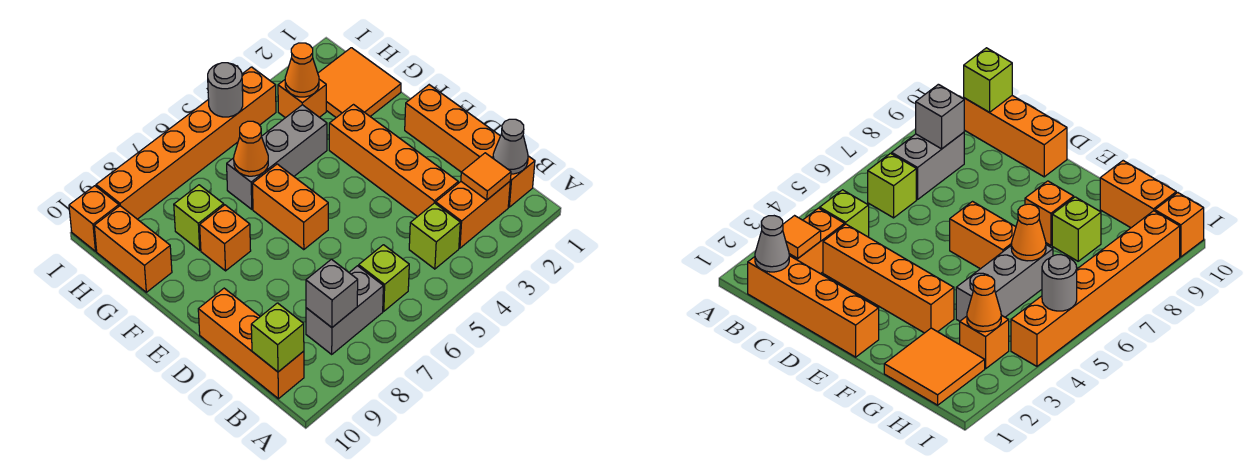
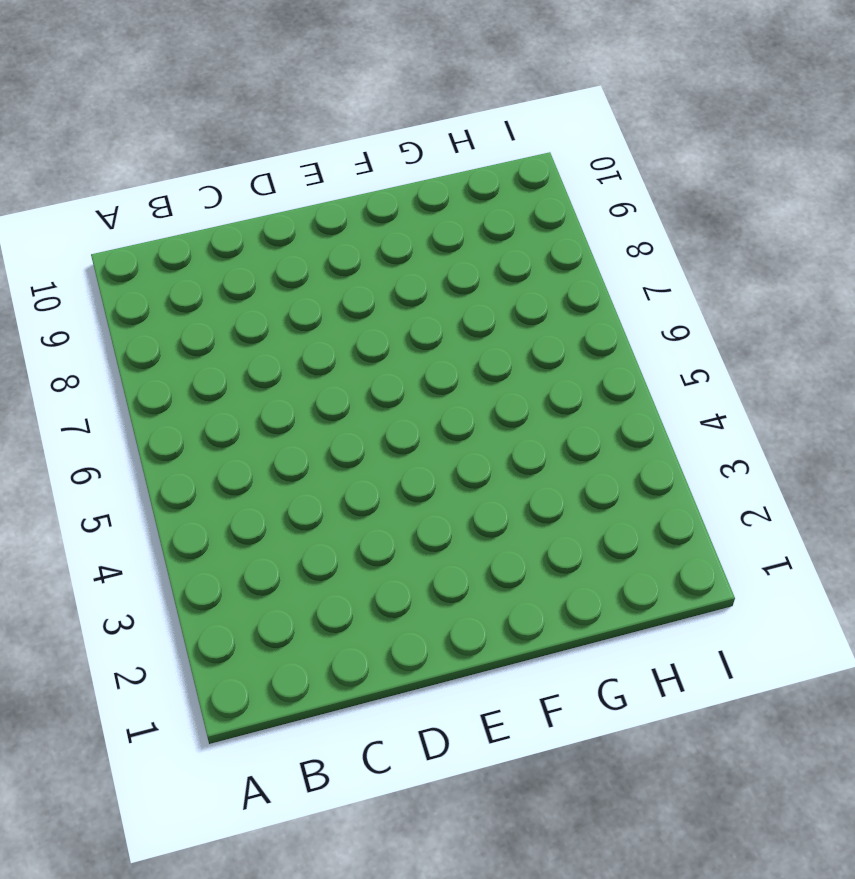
none -> orange brick B1:E1 level 1
none -> orange brick B2:B3 level 1
none -> lime brick B4 level 1

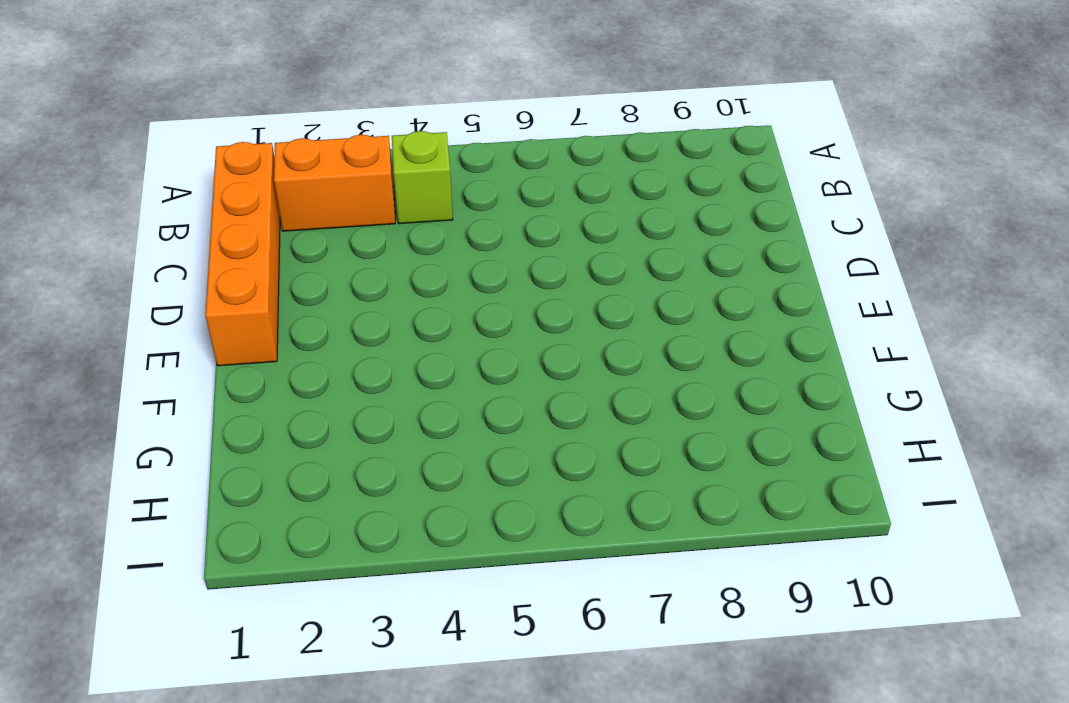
none -> lime brick B6 level 1
none -> grey brick B7:B8 level 1
none -> orange brick B10:D10 level 1

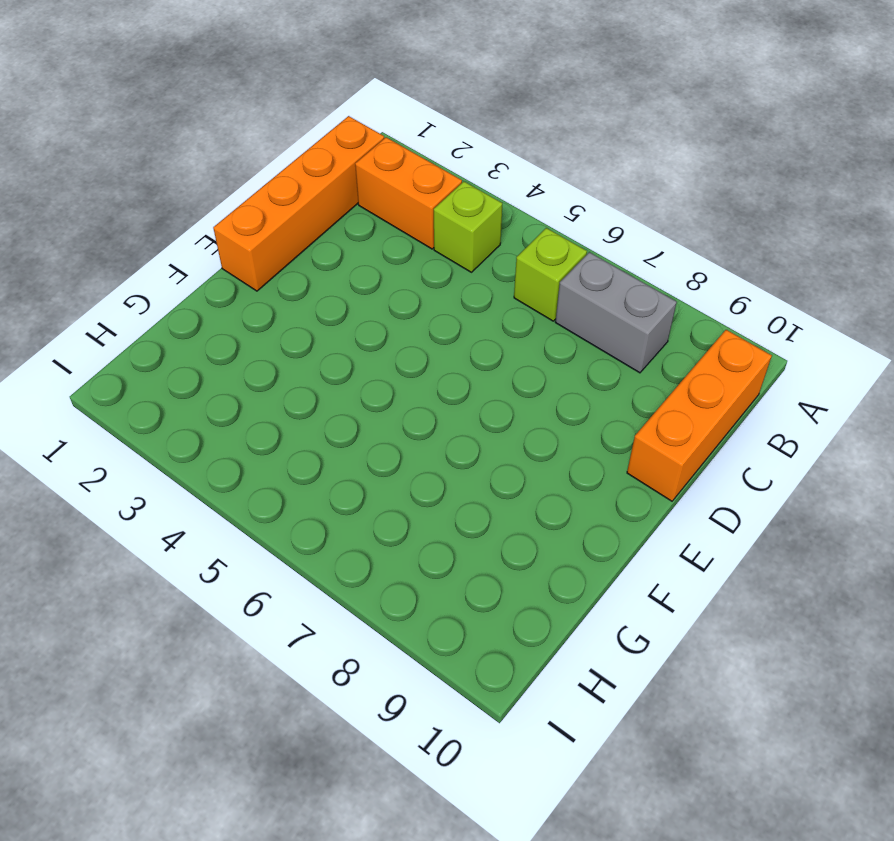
none -> orange brick C3:F3 level 1
none -> orange brick E6:F6 level 1
none -> orange brick F8 level 1

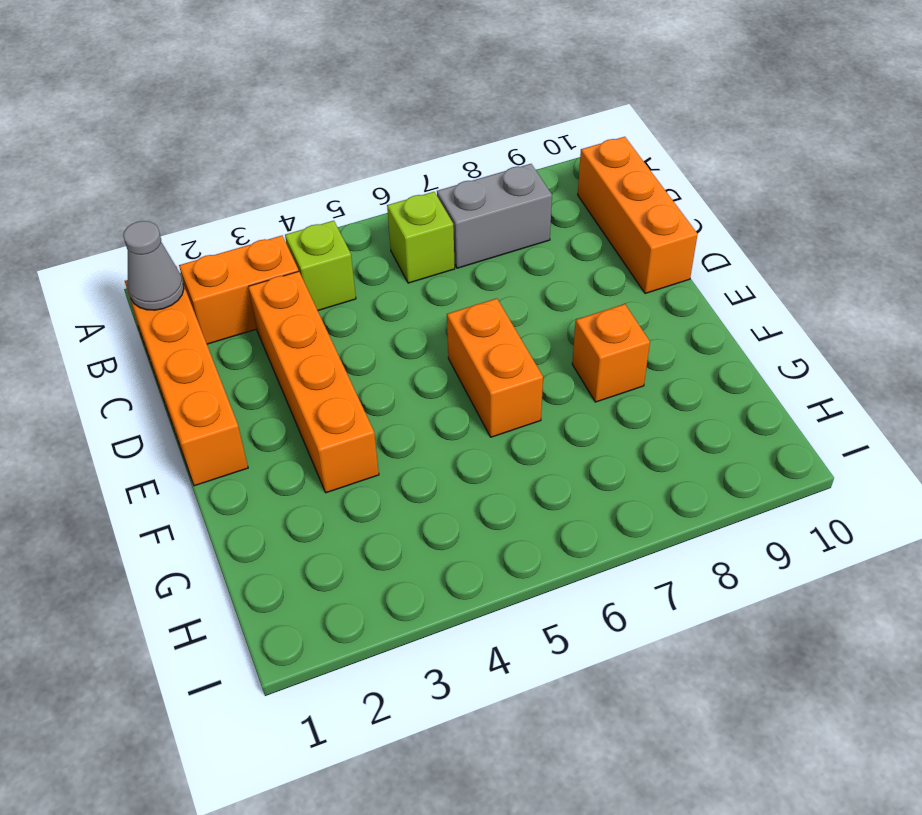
none -> orange tile G1:H2 level 1
none -> grey brick G4:G6 level 1
none -> lime brick G8 level 1

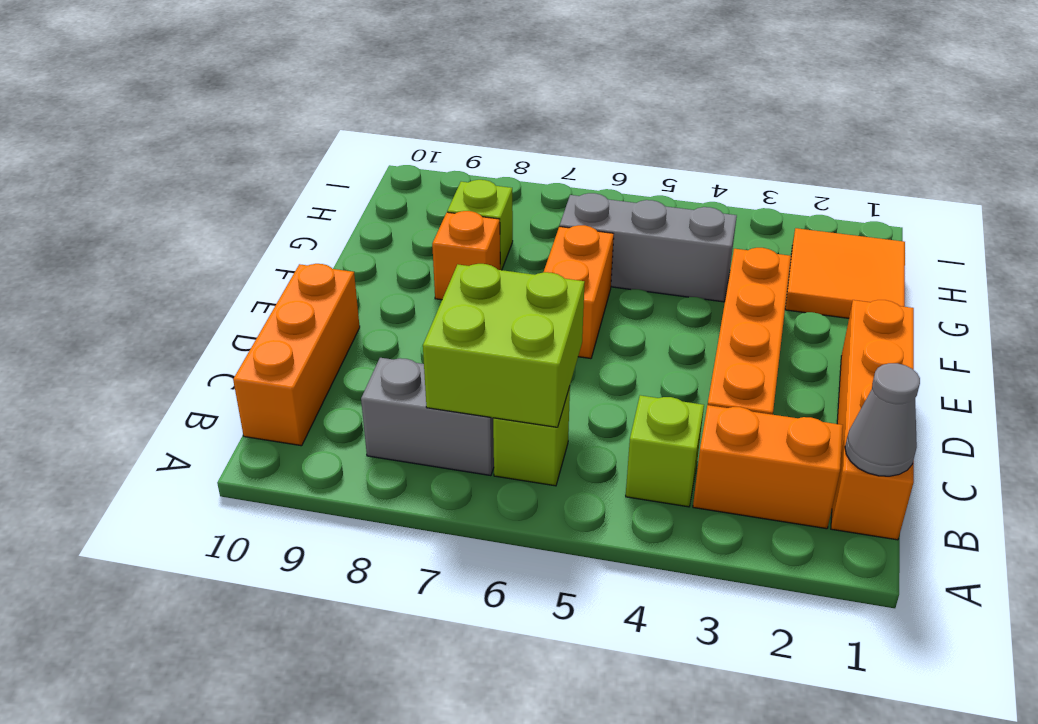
lime brick B6:C7 level 2 -> none
none -> orange brick G10:H10 level 1
none -> orange brick H3 level 1
none -> orange brick I4:I9 level 1

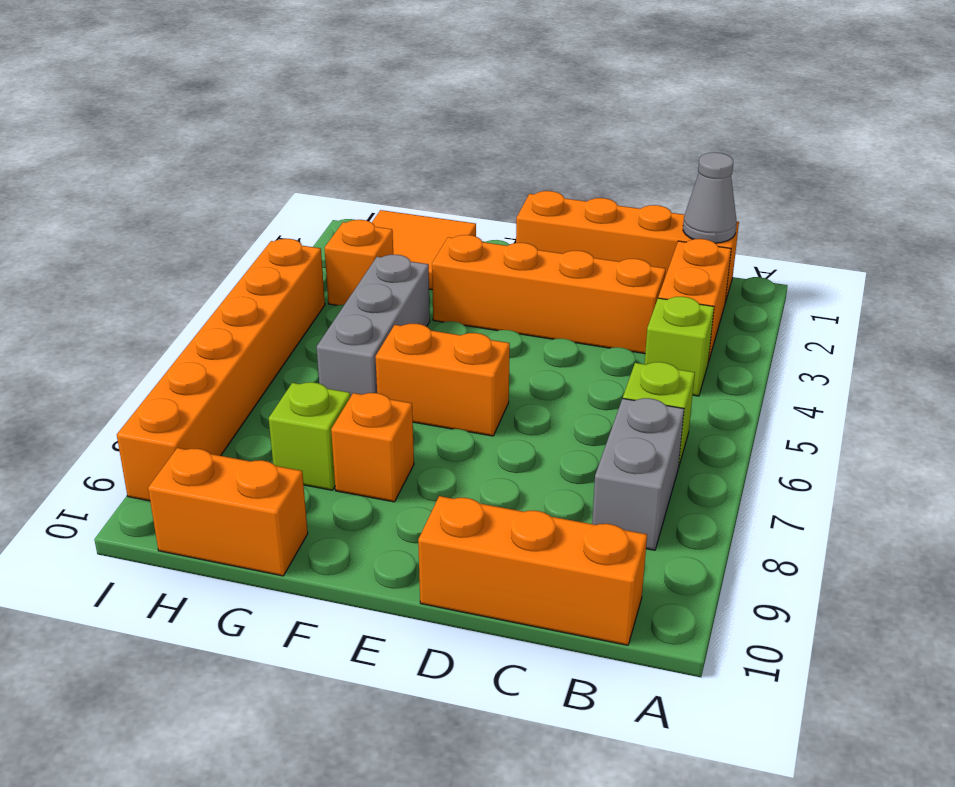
none -> orange brick I10 level 1
none -> orange tile B2 level 2
none -> grey brick B8 level 2

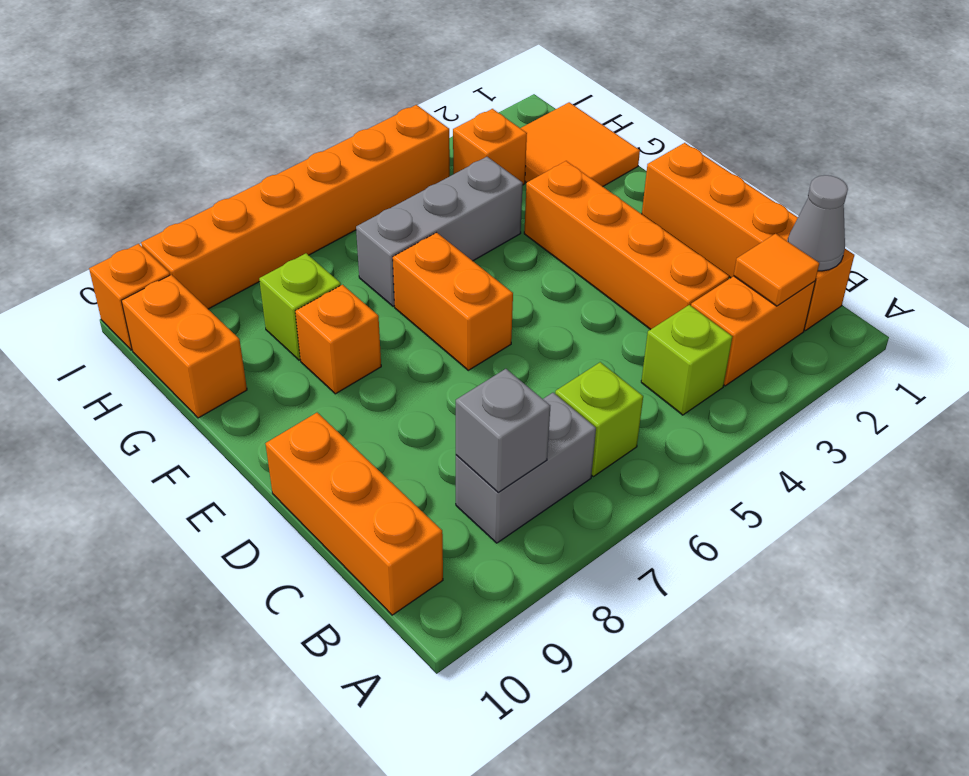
none -> lime brick B10 level 2
none -> orange cone G6 level 2
none -> orange cone H3 level 2

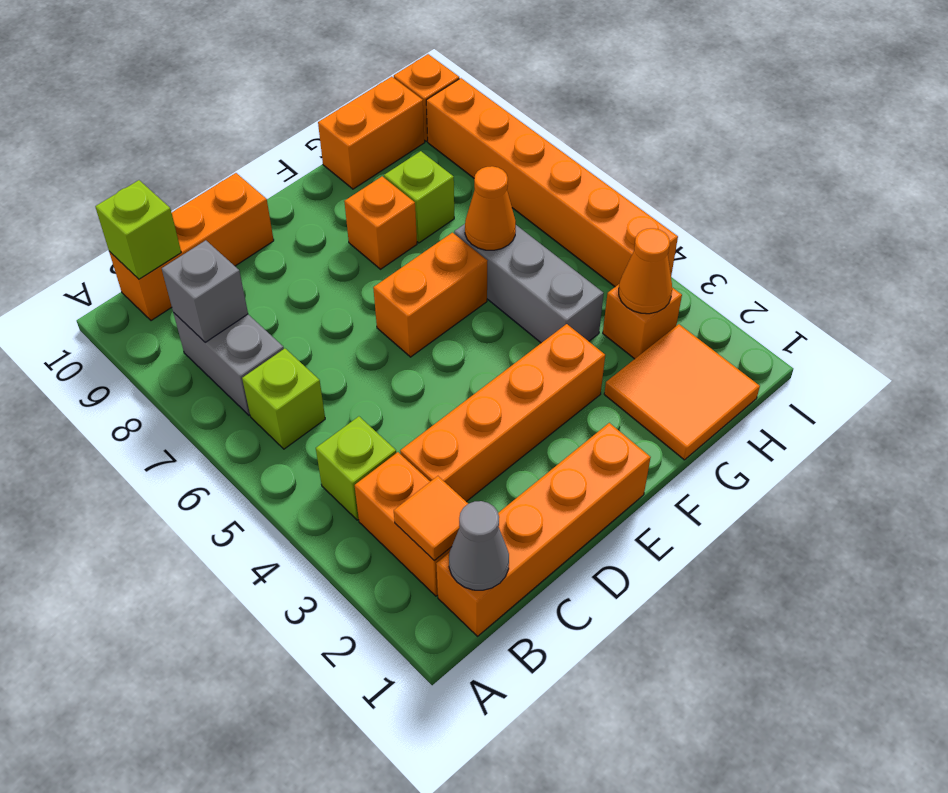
none -> grey round brick I5 level 2

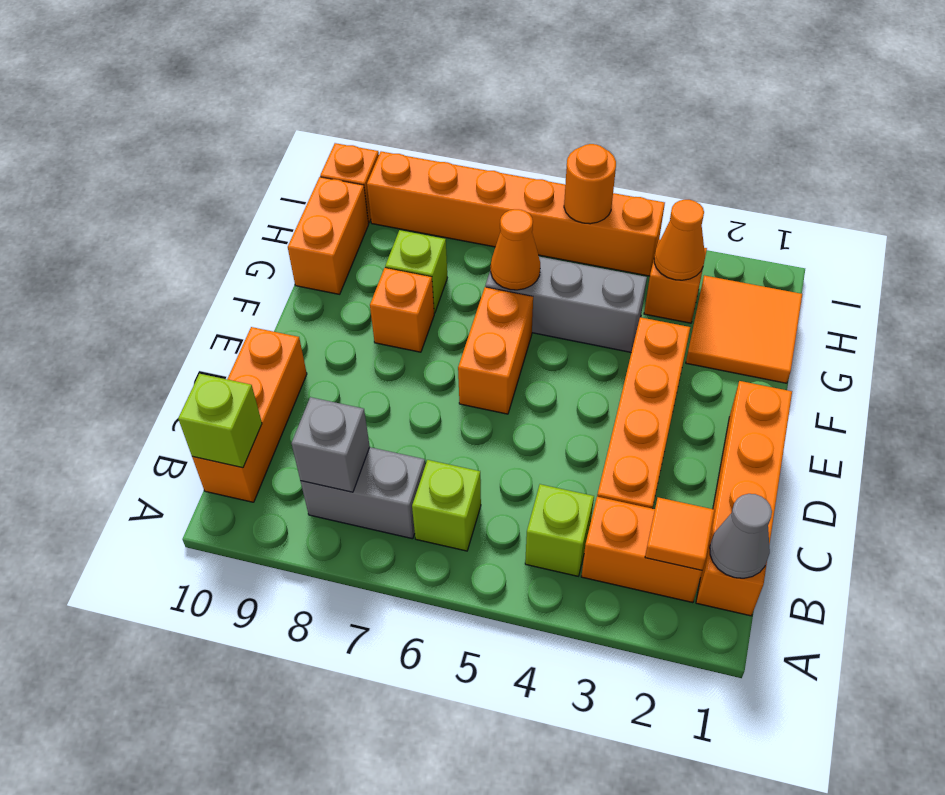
orange round brick I5 level 2 -> grey round brick I5 level 2

